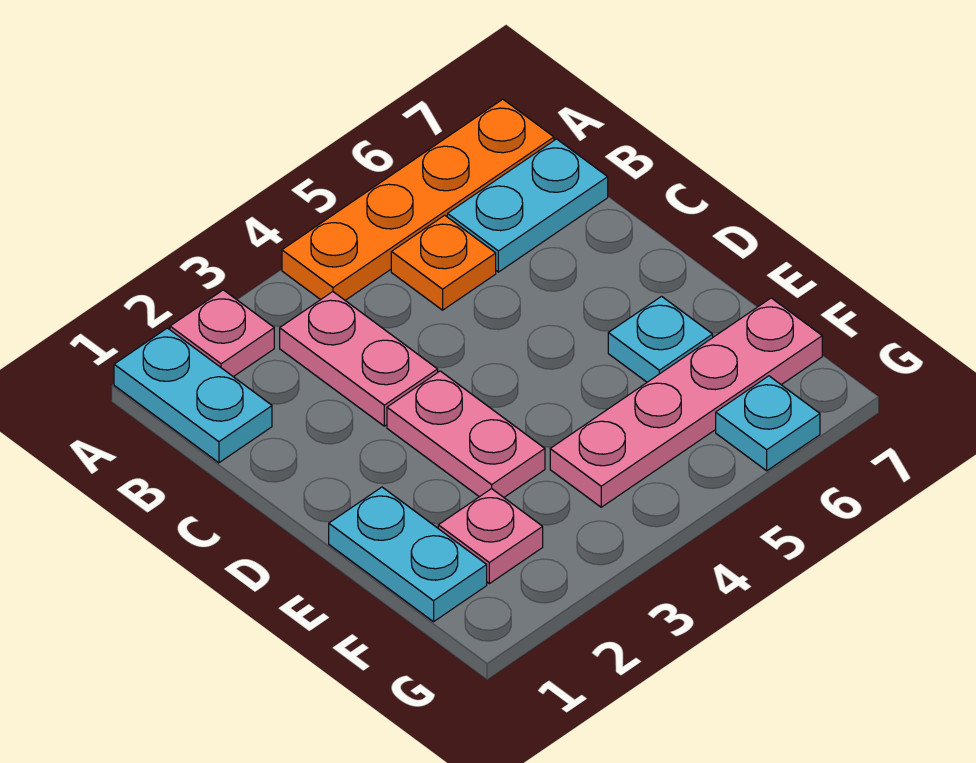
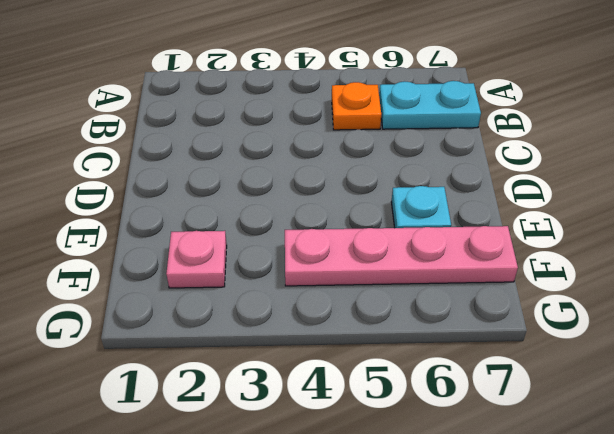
none -> cyan plate A1:B1 level 1
none -> pink plate A2 level 1
none -> orange plate A4:A7 level 1

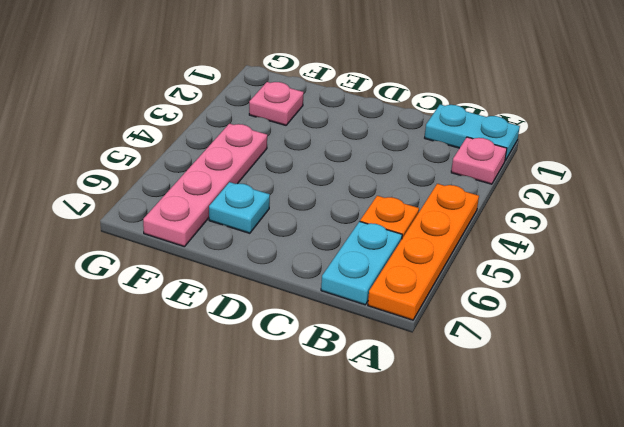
none -> pink plate B3:C3 level 1
none -> pink plate D3:E3 level 1
none -> cyan plate E1:F1 level 1

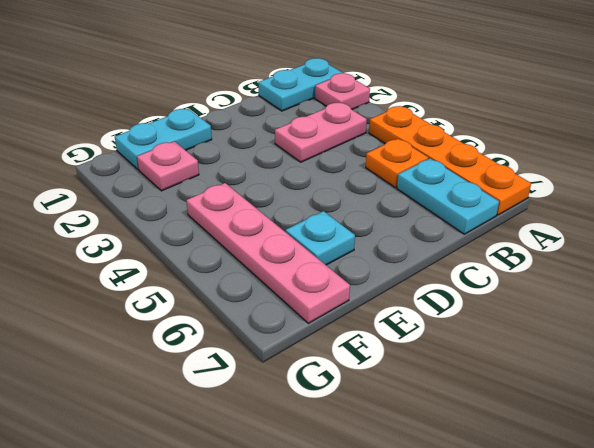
none -> pink plate D3:E3 level 1
none -> cyan plate G6 level 1

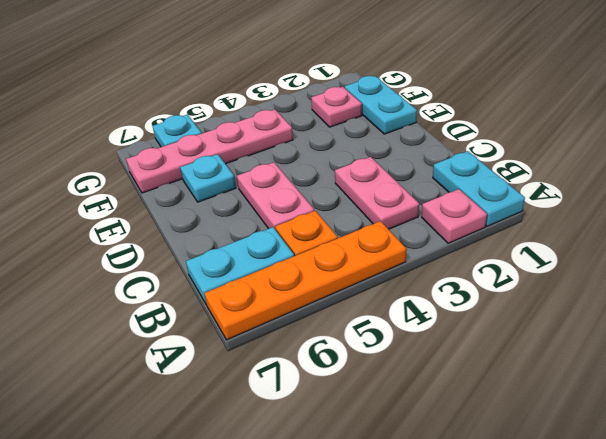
pink plate C5:D5 level 1 -> pink plate D3:E3 level 1

